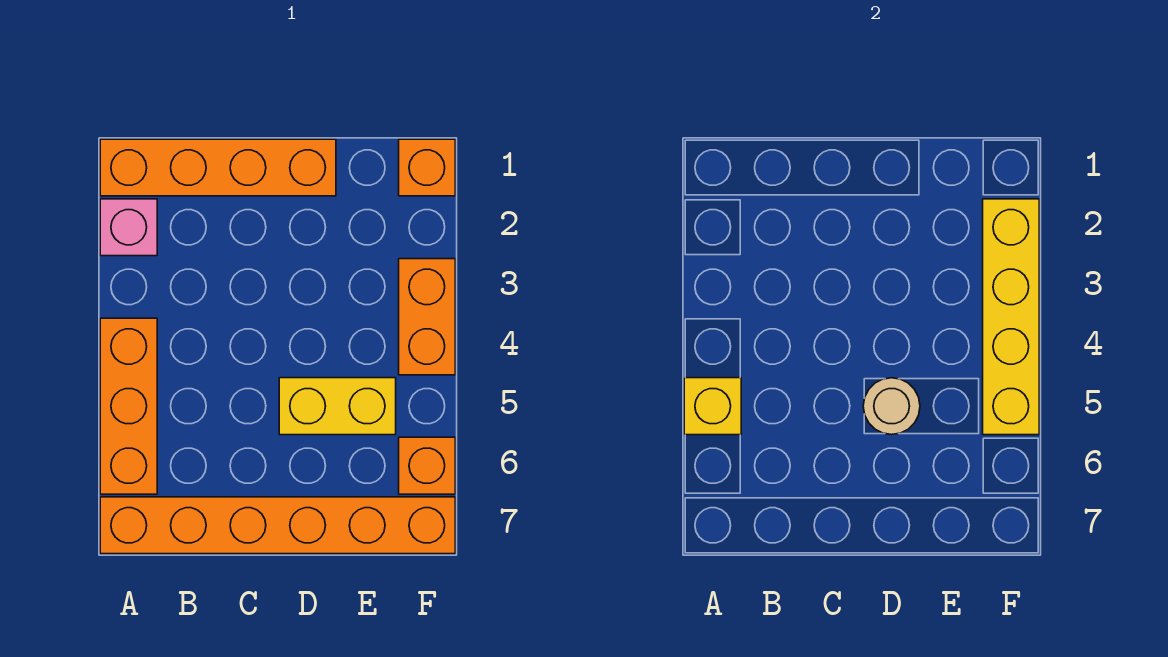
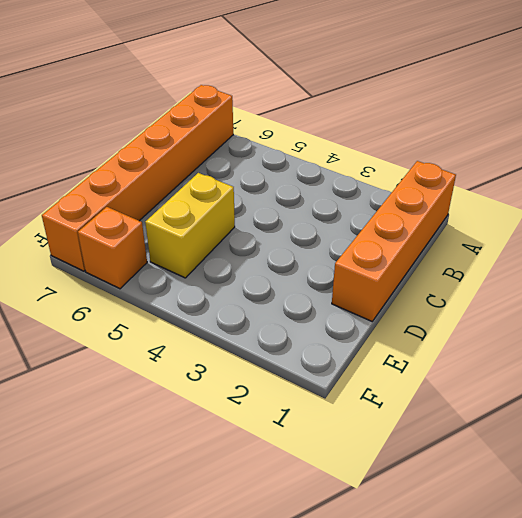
none -> pink brick A2 level 1
none -> orange brick A4:A6 level 1

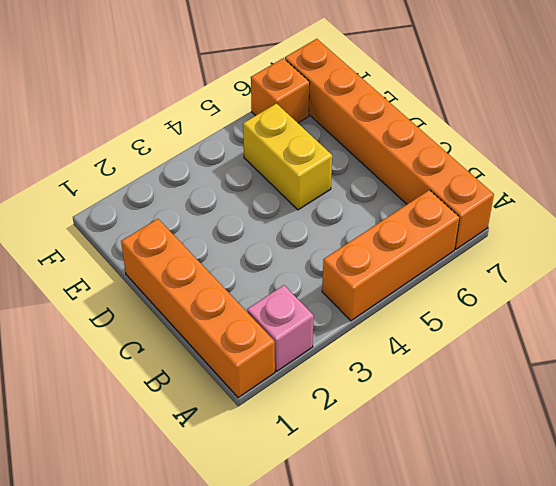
none -> orange brick F1 level 1
none -> orange brick F3:F4 level 1

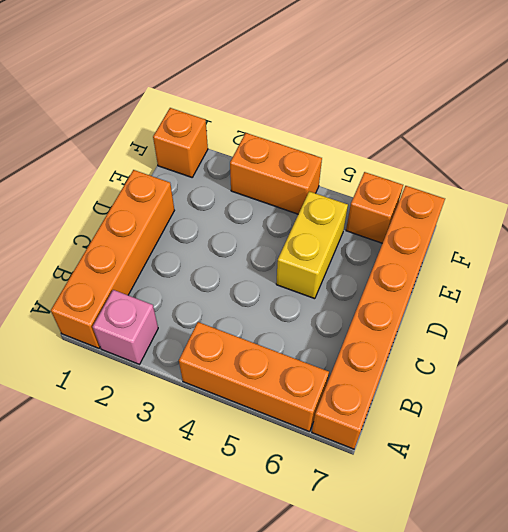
none -> yellow brick A5 level 2
none -> tan round brick D5 level 2

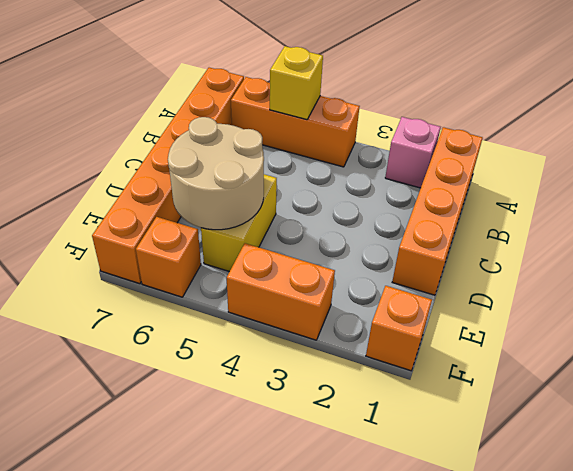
tan round brick D5:E6 level 2 -> tan round brick D5 level 2
none -> yellow brick F2:F5 level 2

